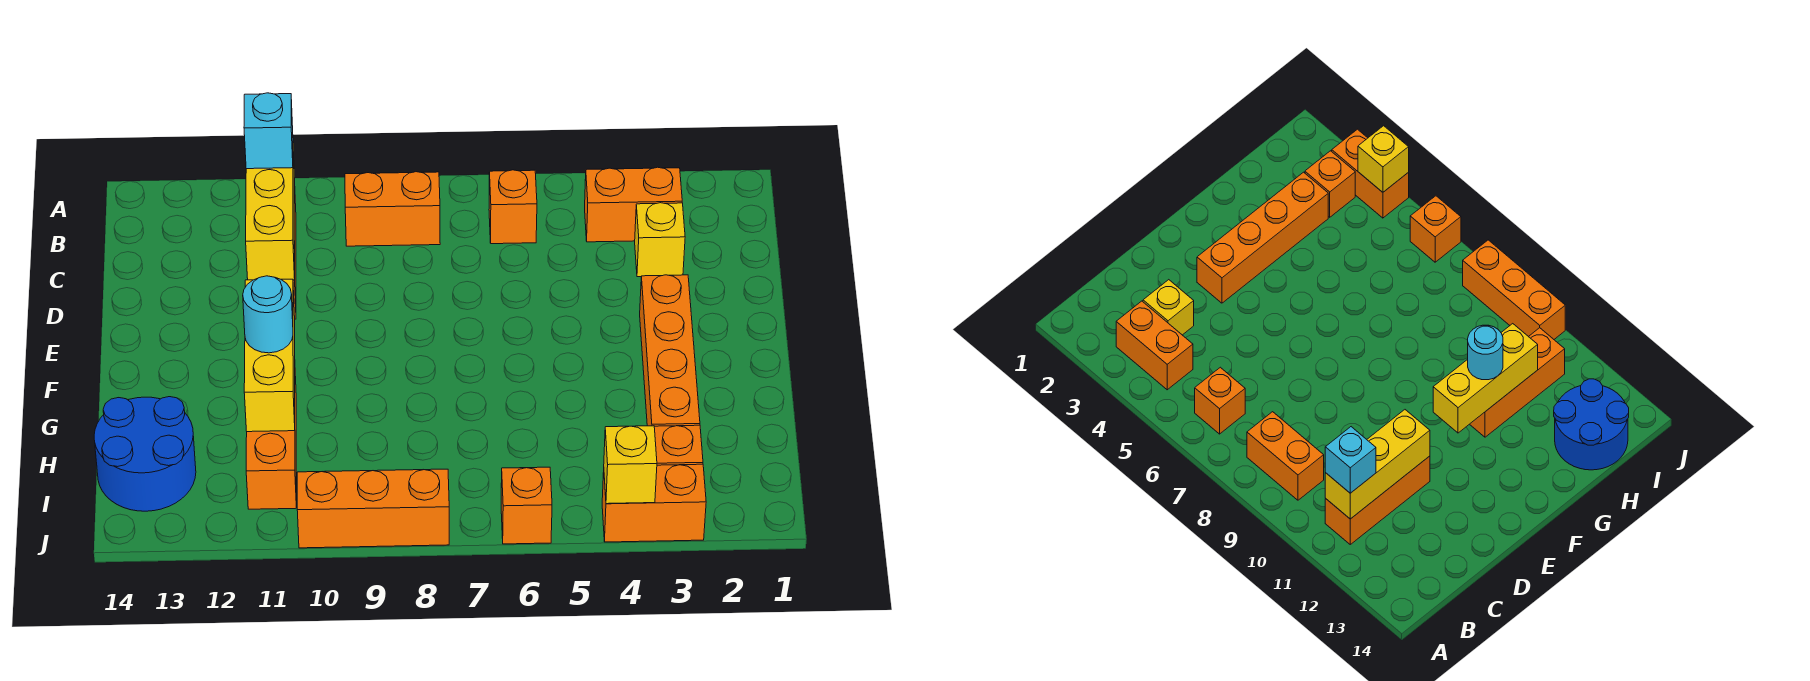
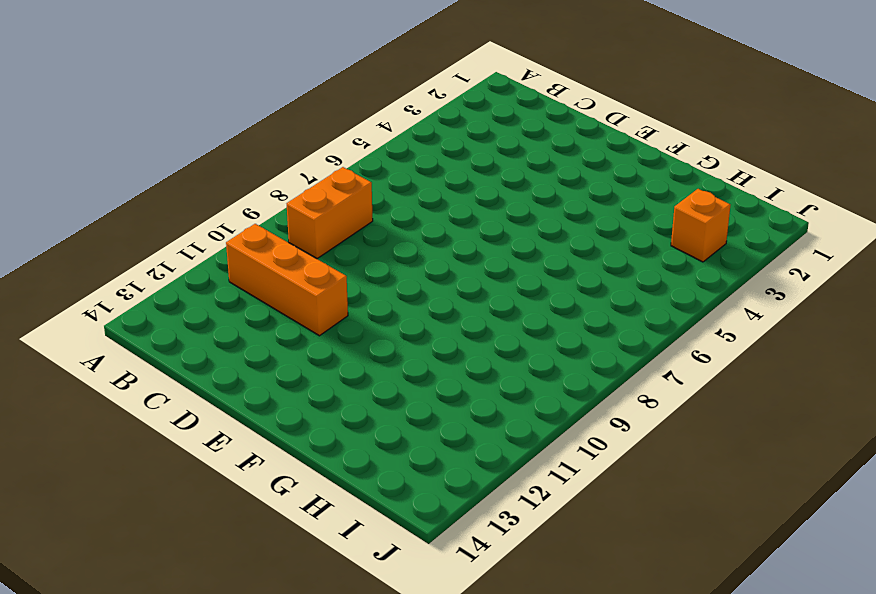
none -> orange brick B3:B4 level 1
none -> orange brick B6 level 1
none -> yellow brick C3 level 1

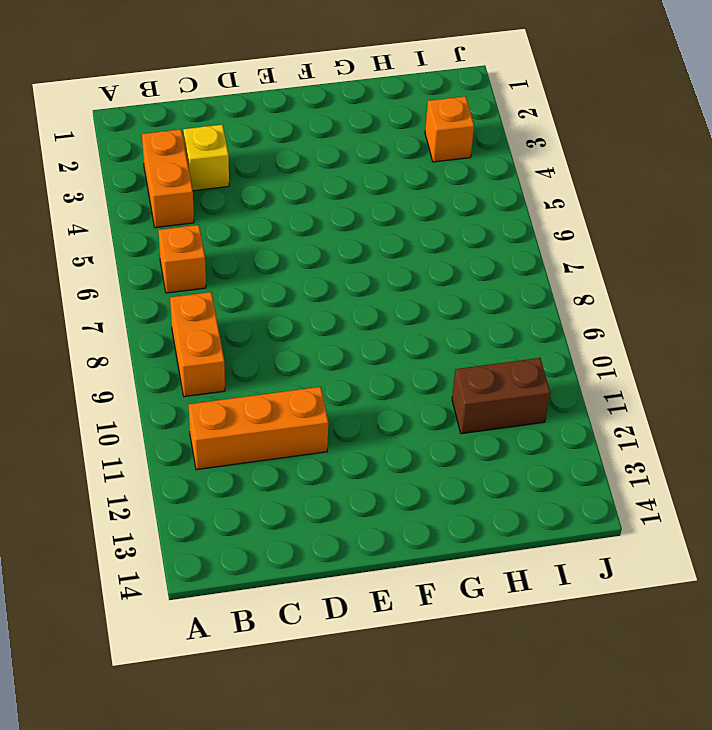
brown brick H11:I11 level 1 -> orange brick G11:I11 level 1
none -> orange brick E3:H3 level 1
none -> blue round brick H13:I14 level 1
none -> orange brick J3:J4 level 1

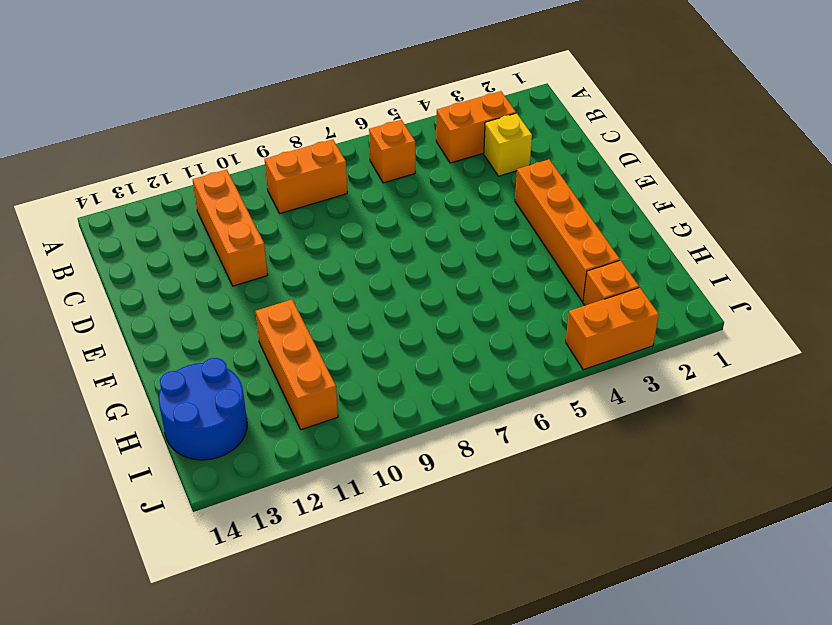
none -> orange brick J6 level 1
none -> orange brick J8:J10 level 1
none -> yellow brick B11:D11 level 2

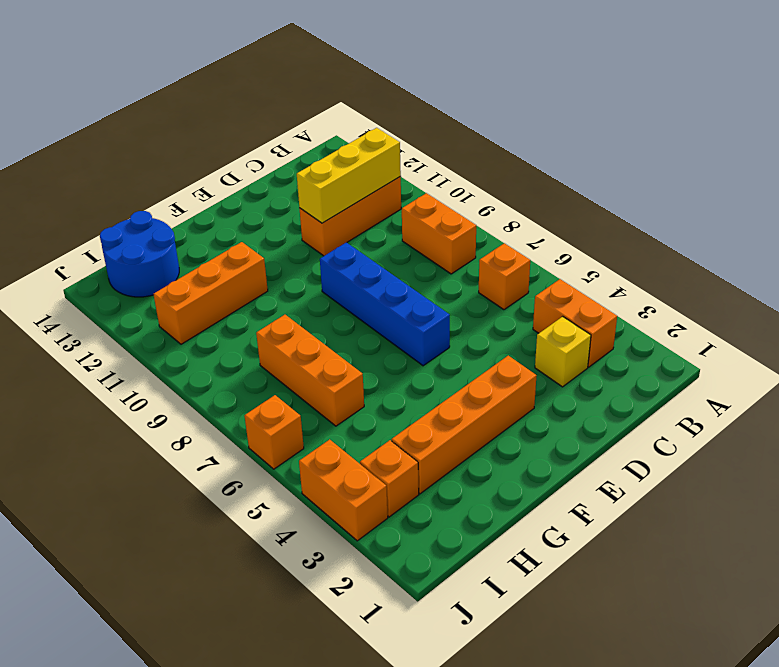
blue brick E6:E9 level 1 -> none
orange brick H6:H8 level 1 -> orange brick J8:J10 level 1
none -> yellow brick F11:H11 level 2
none -> yellow brick J4 level 2
none -> cyan brick B11 level 3

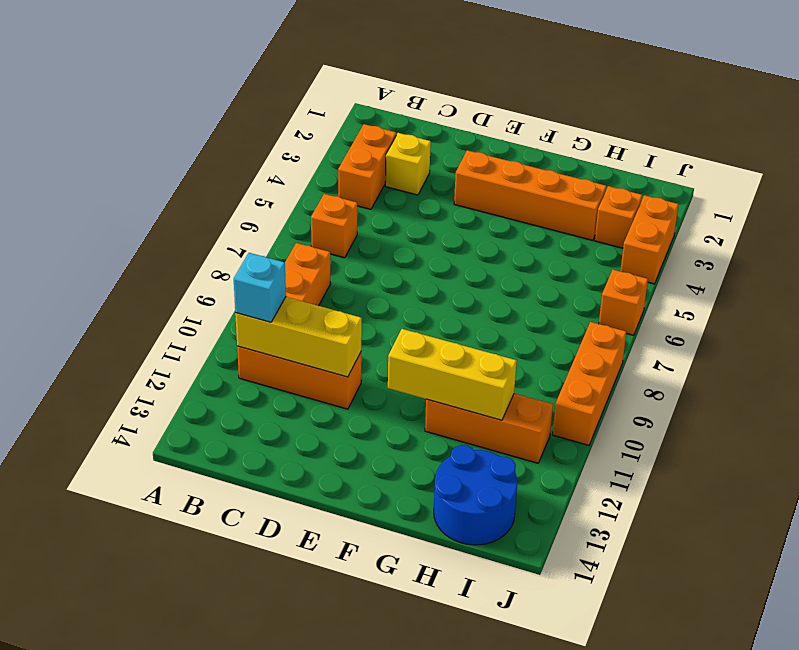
none -> yellow brick J4 level 2
none -> cyan round brick G11 level 3

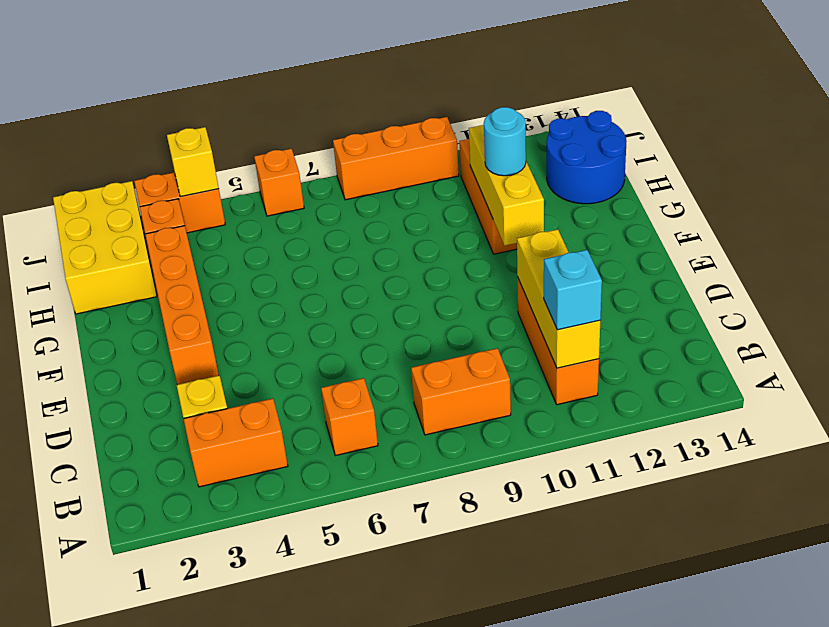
yellow brick H1:J2 level 1 -> none

